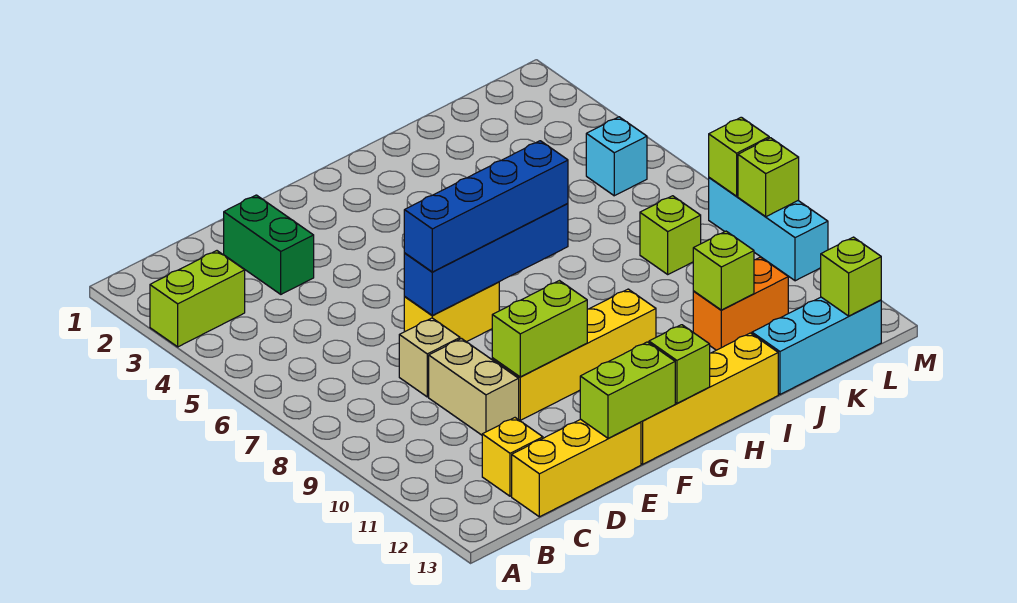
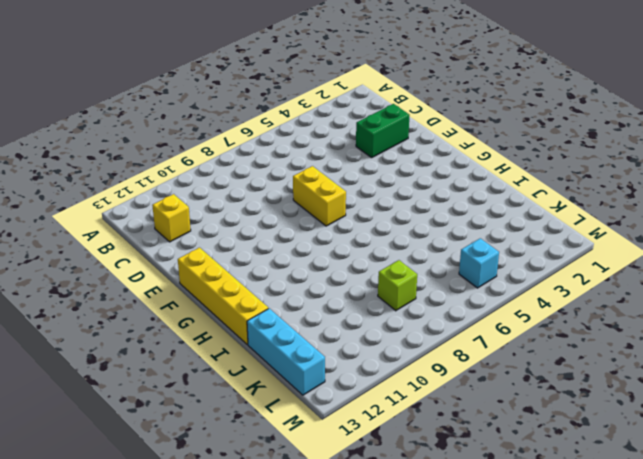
none -> lime brick A3:B3 level 1
none -> yellow brick C13:E13 level 1
none -> tan brick D8 level 1

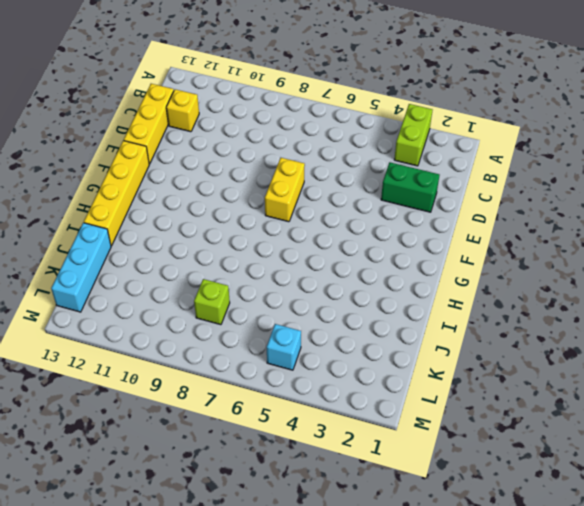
none -> tan brick D8 level 1
none -> tan brick D9:D10 level 1
none -> yellow brick E10:H10 level 1

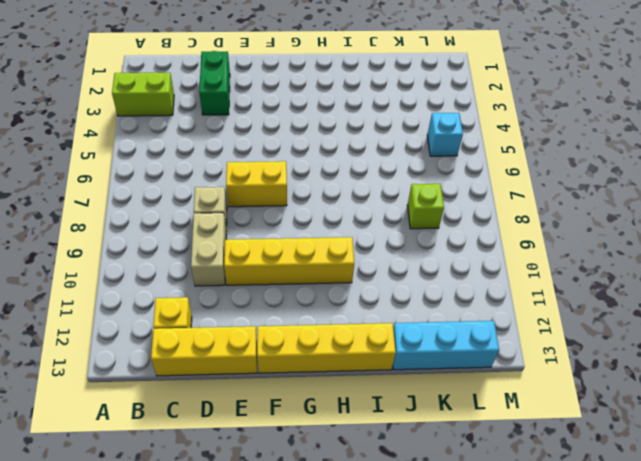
none -> orange brick J11:K11 level 1
none -> cyan brick M8:M10 level 1
none -> blue brick E7:H7 level 2

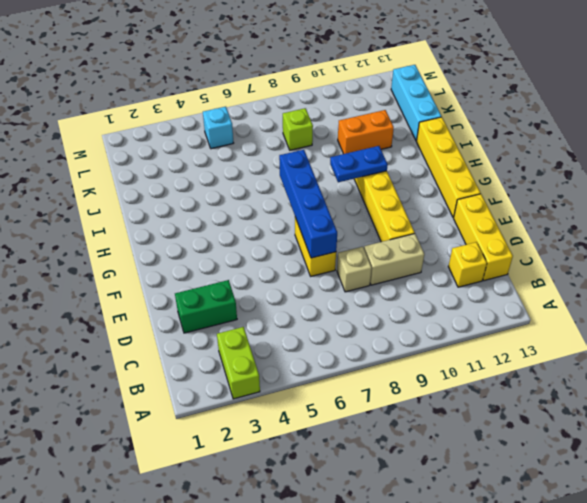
blue plate H9:H10 level 2 -> none
orange brick J10:J11 level 1 -> orange brick J11:K11 level 1
none -> cyan brick M8:M10 level 1
none -> lime brick E10:F10 level 2
none -> lime brick E13:F13 level 2

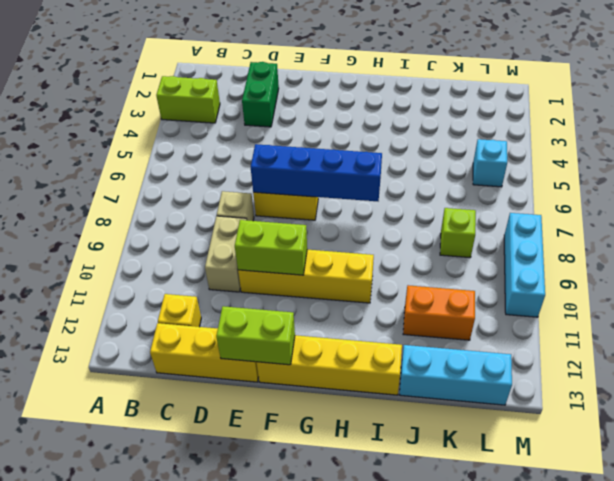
none -> lime brick G13 level 2
none -> lime brick J11 level 2
none -> lime brick L13 level 2

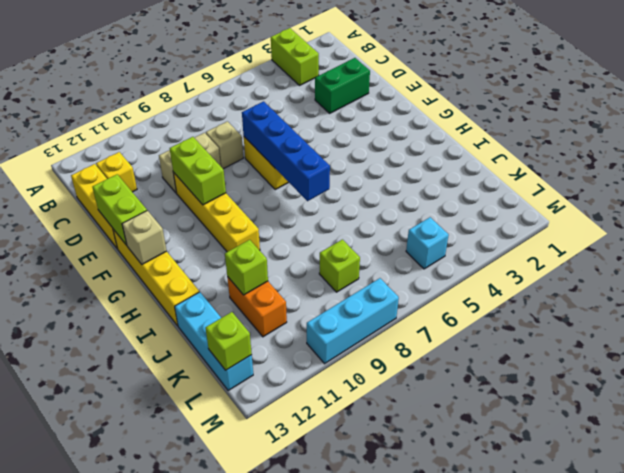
tan brick G13 level 2 -> lime brick G13 level 2
none -> lime brick M8 level 2
none -> lime brick M9 level 2
none -> blue brick E7:H7 level 3

